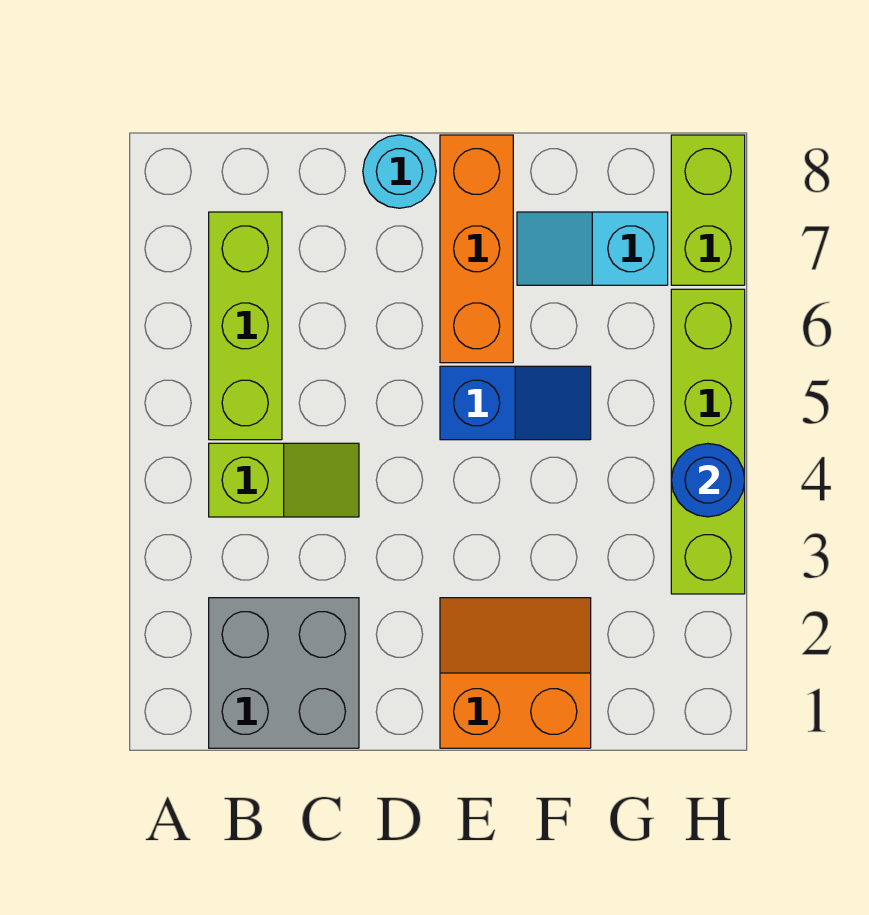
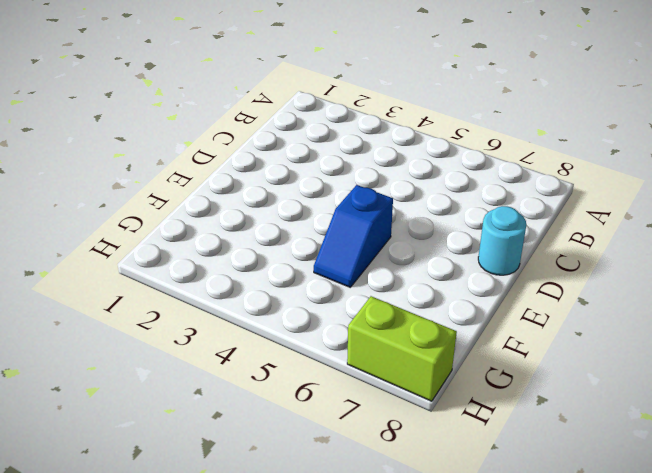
none -> grey brick B1:C2 level 1
none -> lime slope B4:C4 level 1 top B

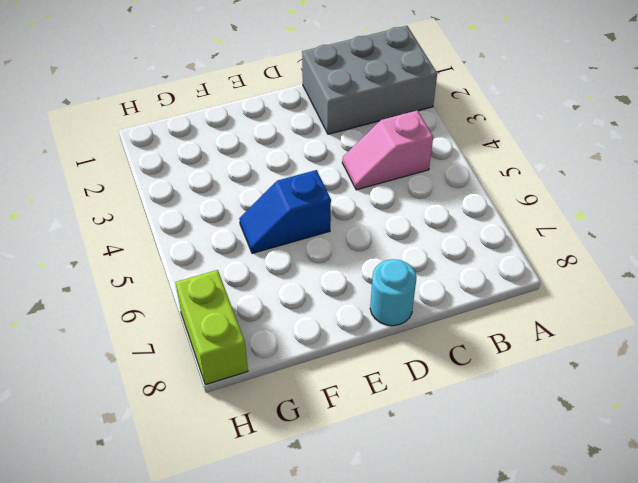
grey brick A1:C2 level 1 -> grey brick B1:C2 level 1
pink slope B4:C4 level 1 top B -> lime slope B4:C4 level 1 top B
none -> lime brick B5:B7 level 1
none -> orange slope E1:F2 level 1 top 1

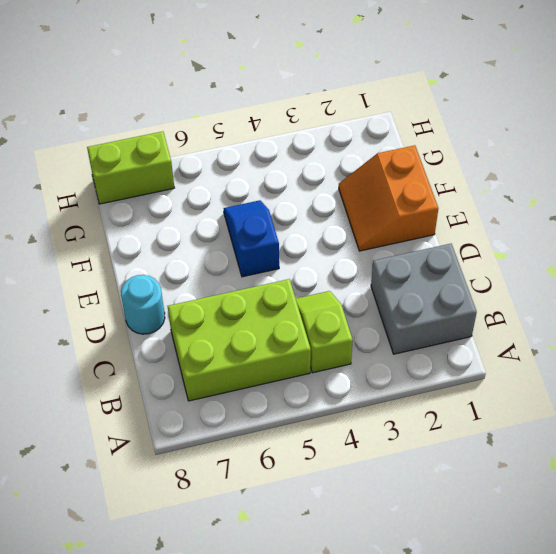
lime brick B5:C7 level 1 -> lime brick B5:B7 level 1
none -> orange brick E6:E8 level 1
none -> cyan slope F7:G7 level 1 top G

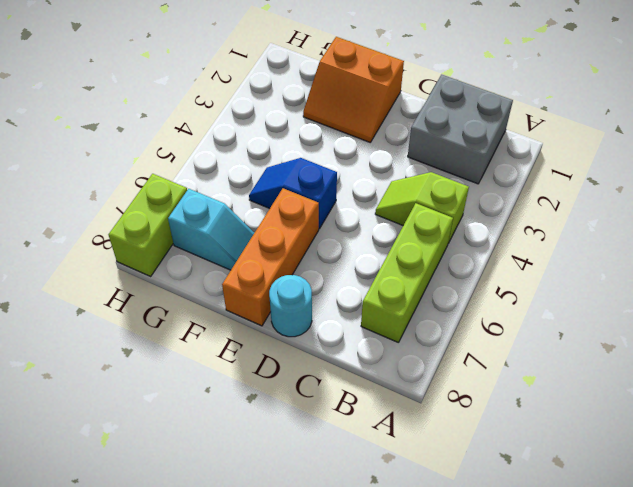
none -> lime brick H3:H6 level 1
none -> blue round brick H4 level 2

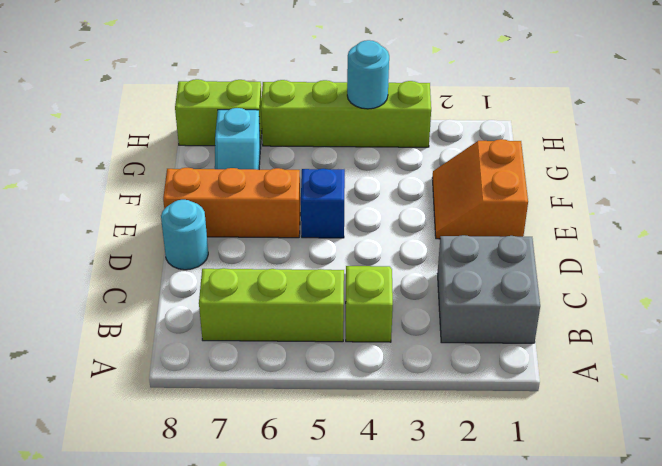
cyan round brick H4 level 2 -> blue round brick H4 level 2

